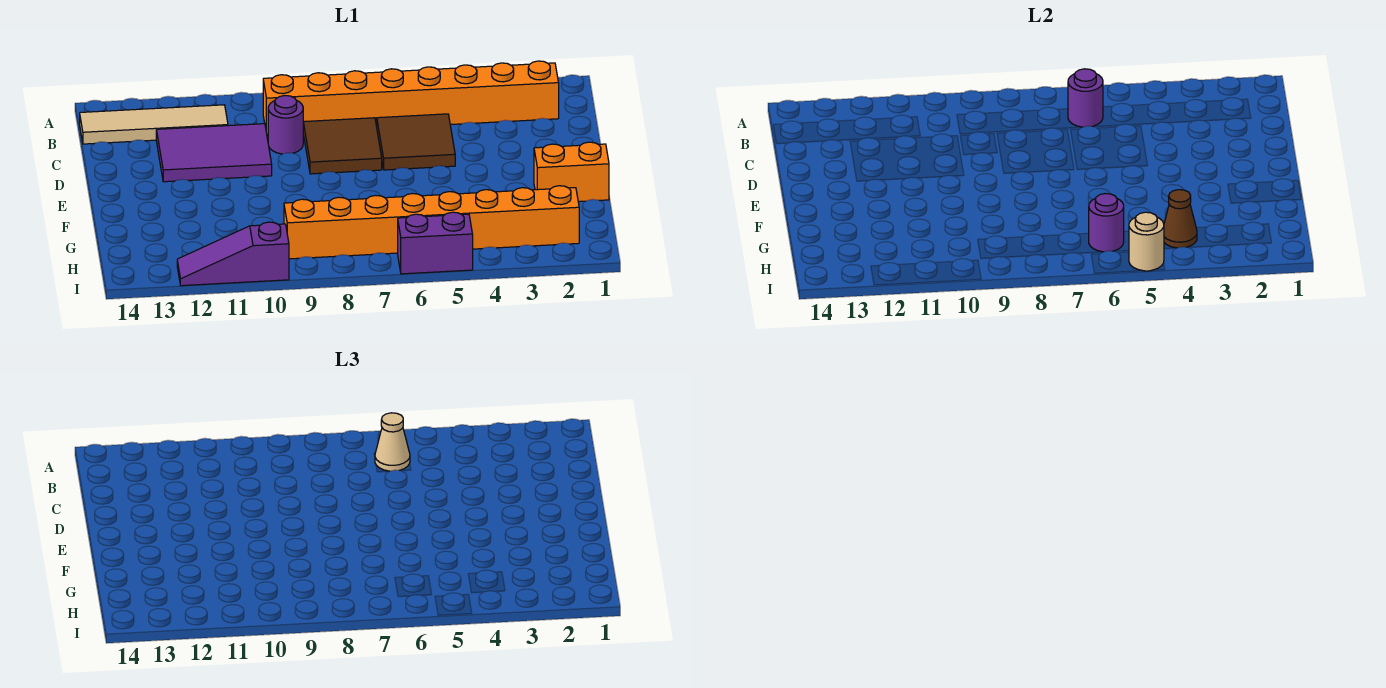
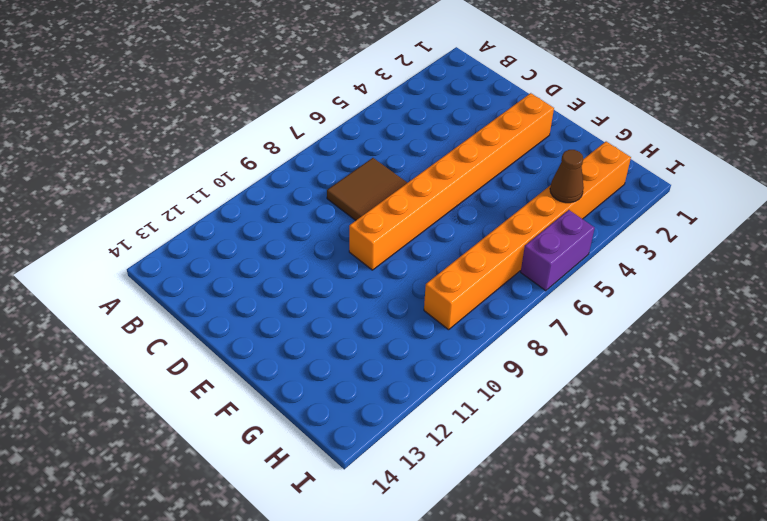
orange brick E2:E9 level 1 -> orange brick B2:B9 level 1
none -> tan tile B11:B14 level 1
none -> brown tile C5:D6 level 1
none -> purple round brick C9 level 1

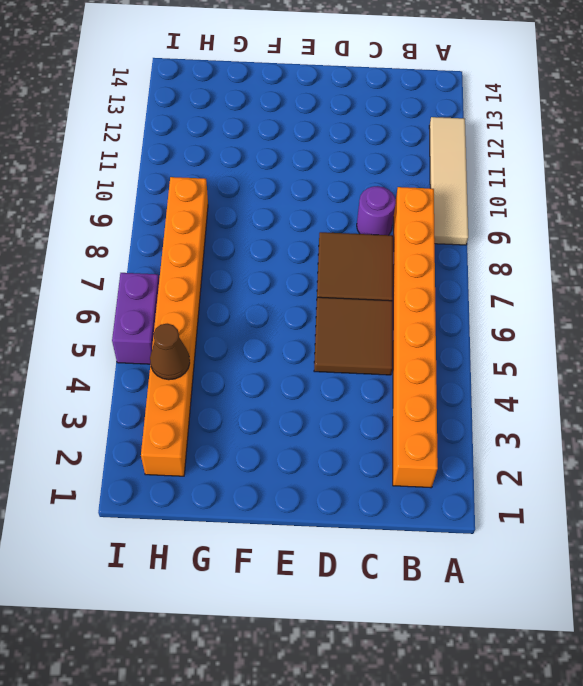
tan tile A9:A12 level 1 -> tan tile B11:B14 level 1
none -> purple tile C10:D12 level 1
none -> orange brick F1:F2 level 1
none -> purple slope I10:I12 level 1 top 10

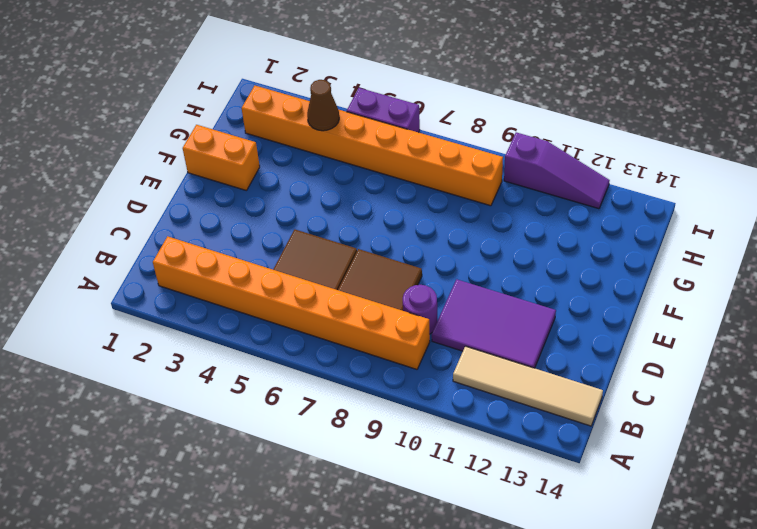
none -> purple round brick B6 level 2
none -> purple round brick H6 level 2
none -> tan round brick I5 level 2

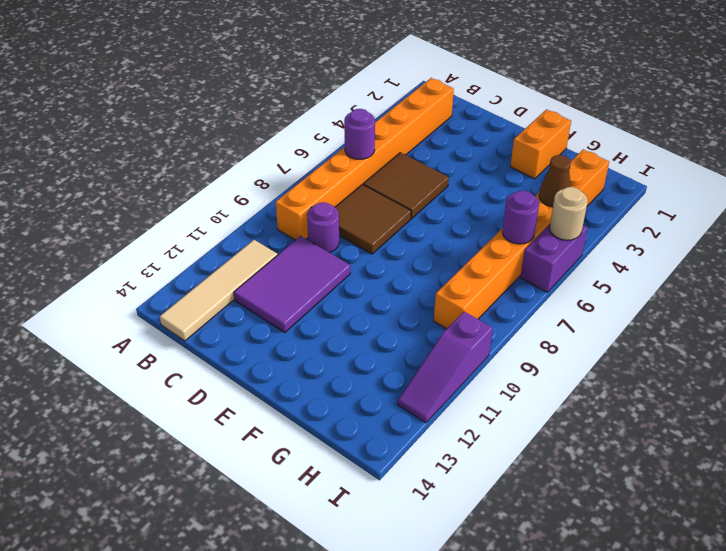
none -> tan cone B6 level 3

